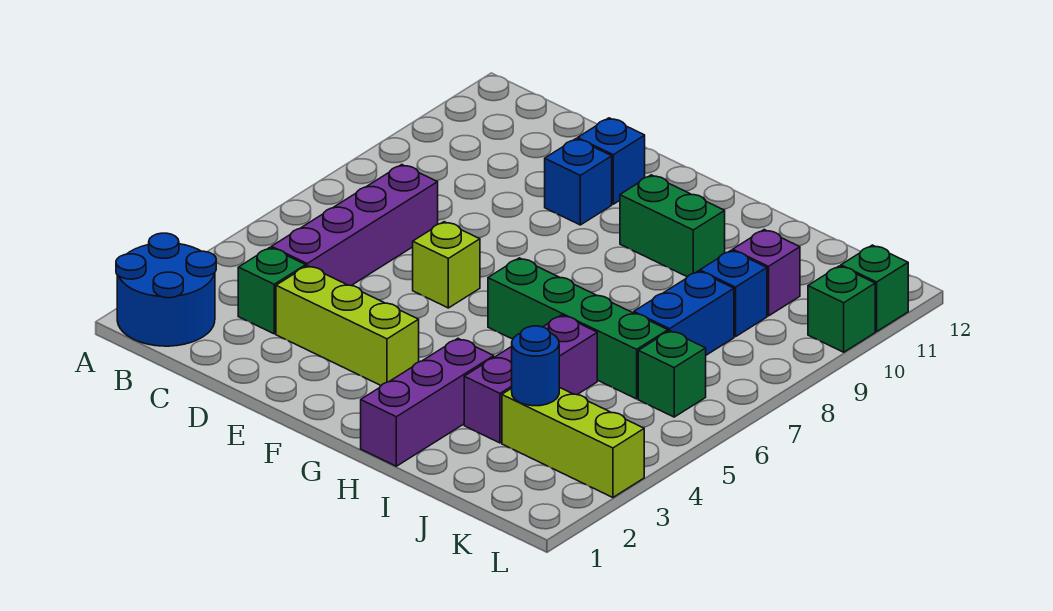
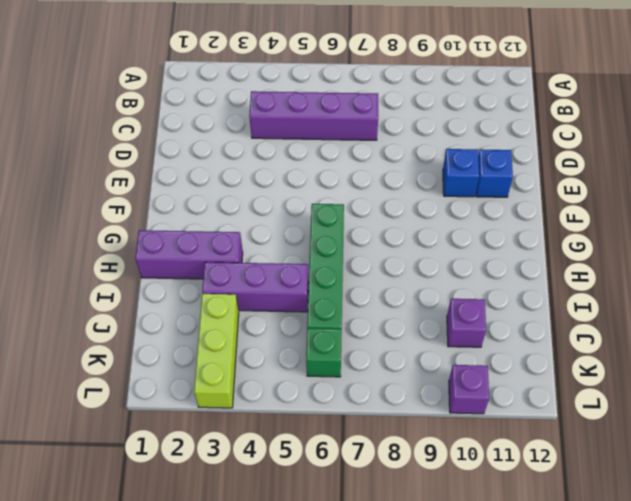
purple brick L10 level 1 -> green brick L10 level 1
none -> blue round brick A1:B2 level 1
none -> green brick C3 level 1
none -> lime brick D3:F3 level 1

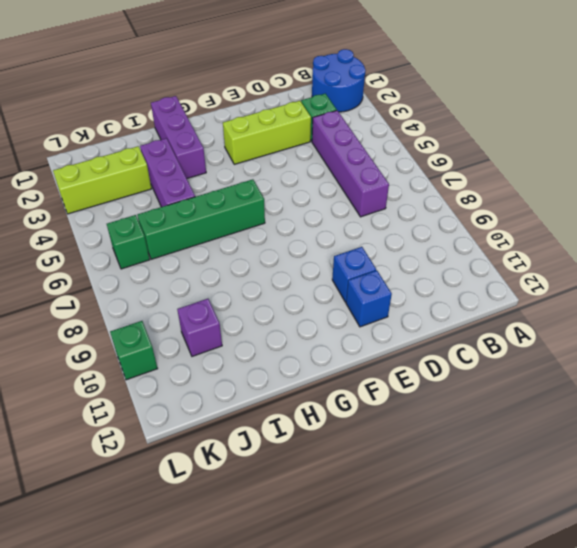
none -> lime brick E6 level 1
none -> green brick G10:H10 level 1
none -> blue brick J7:J8 level 1

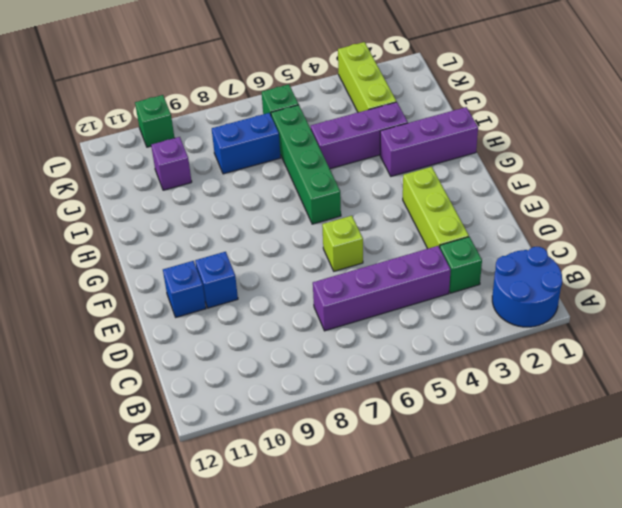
none -> green brick G10:H10 level 1
none -> blue brick J9 level 1
none -> green brick L11 level 1

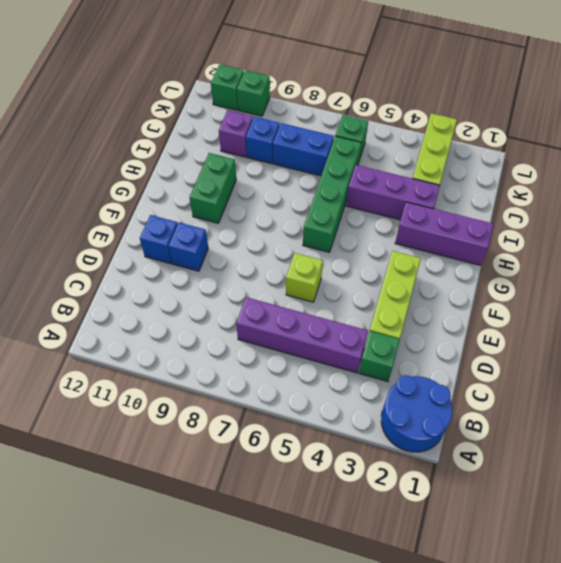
none -> blue round brick J3 level 2

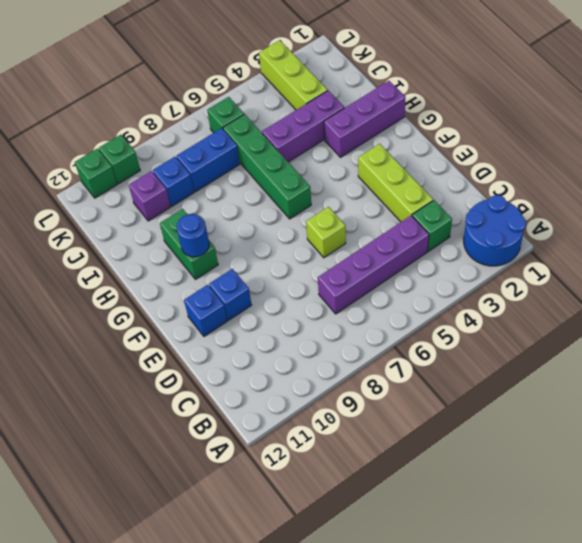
blue round brick G10 level 2 -> blue round brick J3 level 2

